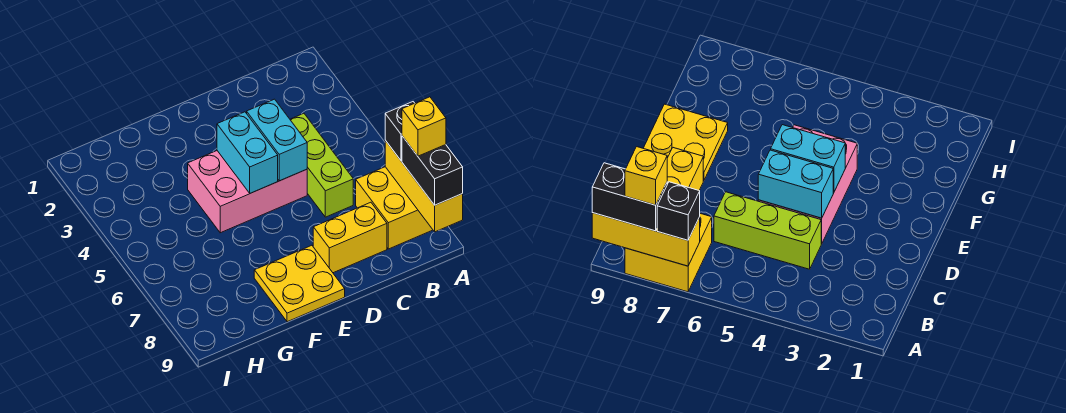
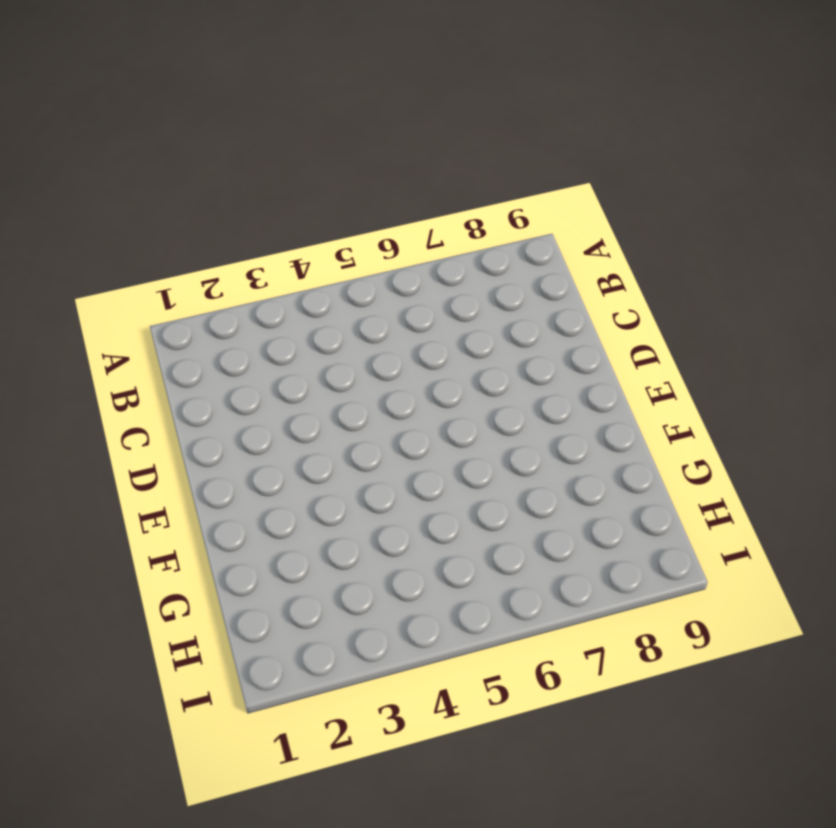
none -> yellow brick A7:B8 level 1
none -> lime brick C4:C6 level 1

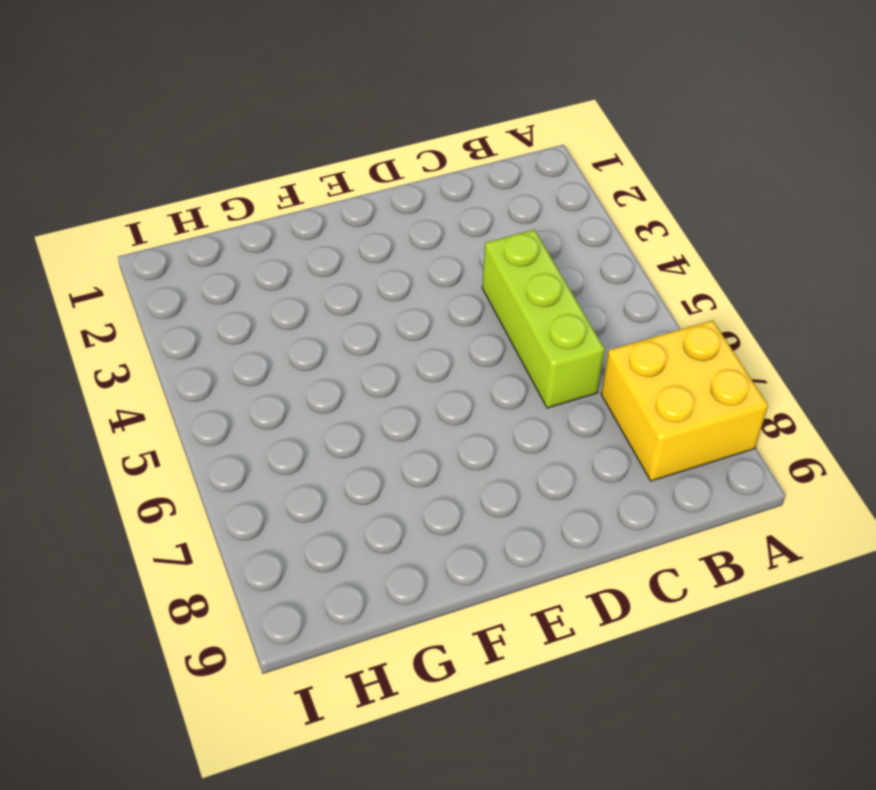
none -> yellow brick C8:D8 level 1
none -> pink brick D4:F5 level 1

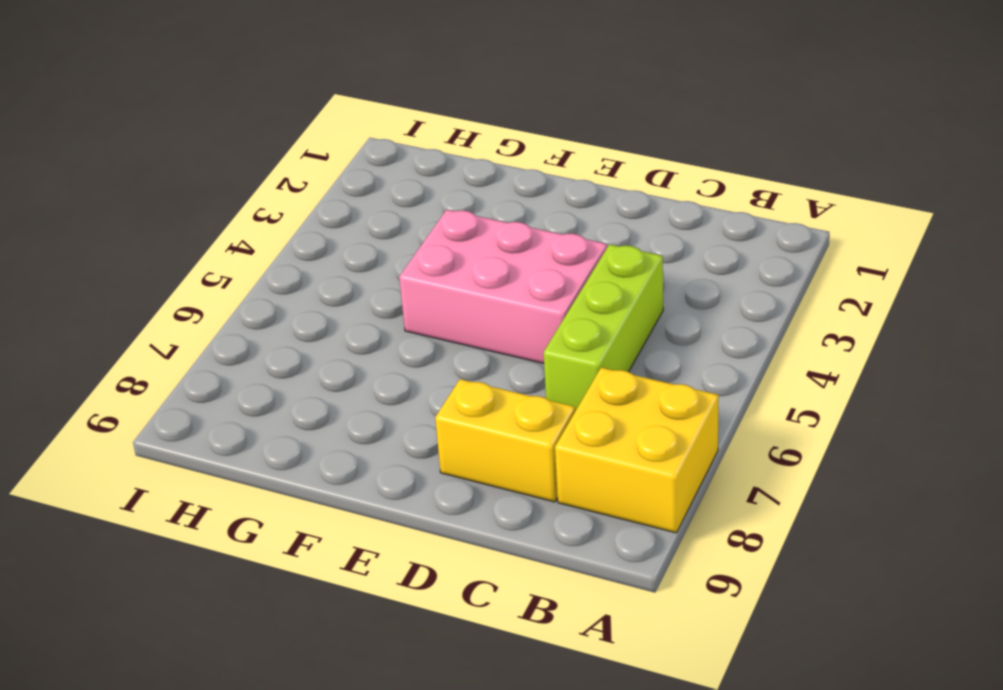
none -> yellow plate E8:F9 level 1
none -> yellow brick A7:A9 level 2

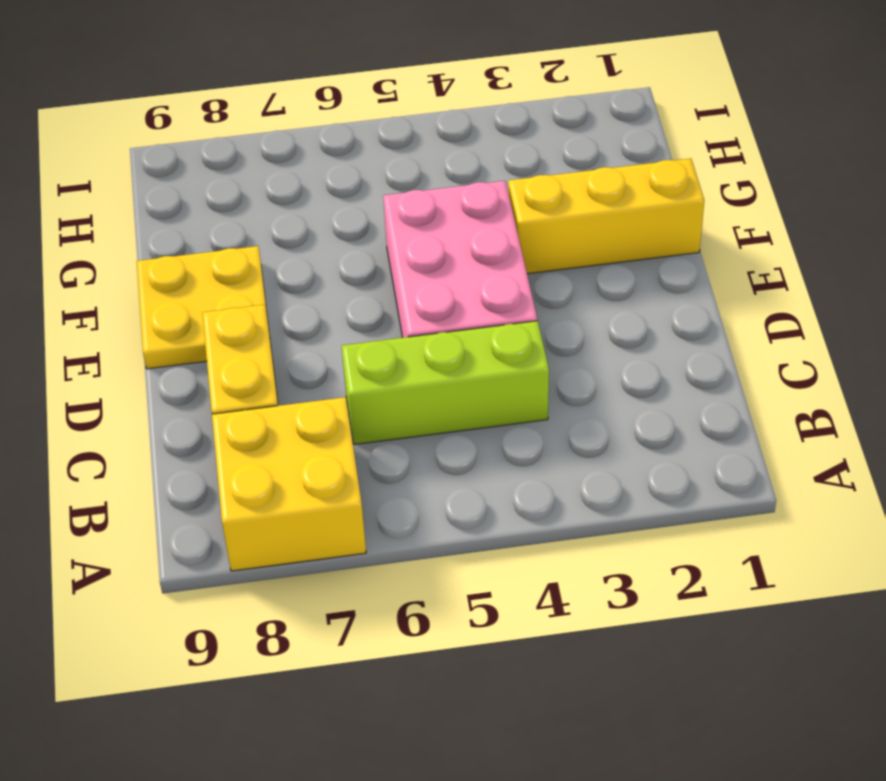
yellow brick F1:F3 level 1 -> yellow brick A7:A9 level 2
none -> cyan brick D4:D5 level 2
none -> cyan brick E4:E5 level 2

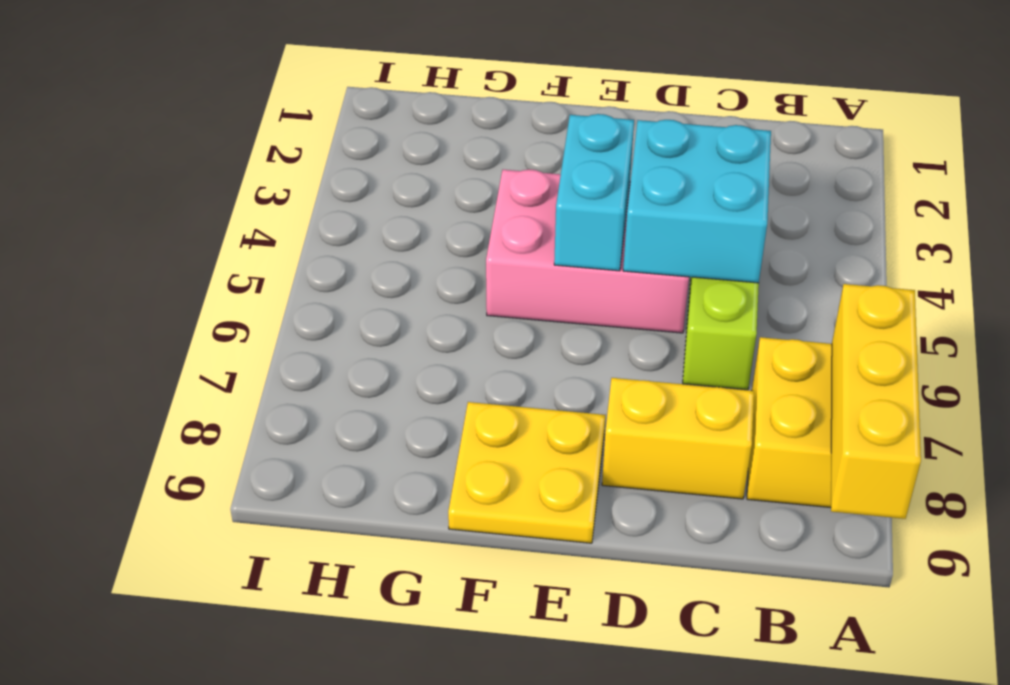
cyan brick C4:D5 level 2 -> cyan brick D4:D5 level 2
none -> black brick A7 level 3
none -> black brick A8:A9 level 3

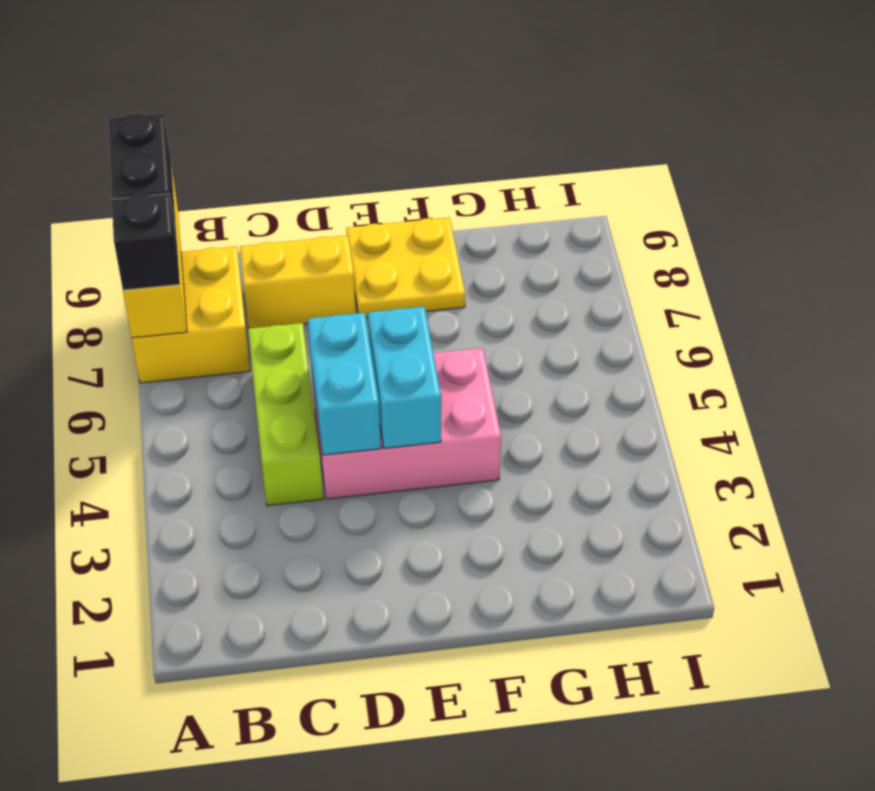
none -> yellow brick A8 level 4

